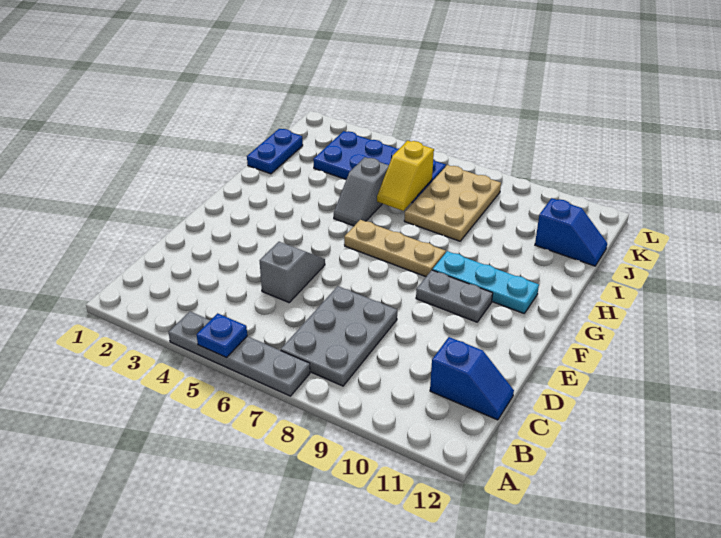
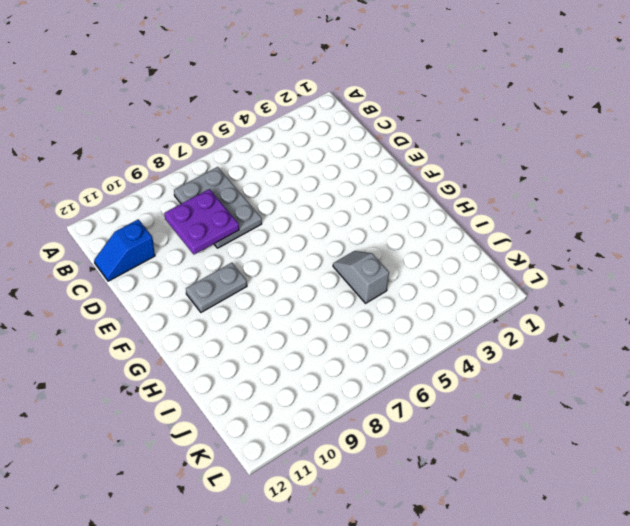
purple plate C8:D9 level 2 -> none
none -> grey plate A4:A7 level 1
none -> grey slope D5:E5 level 1 top D
none -> tan plate G6:G8 level 1

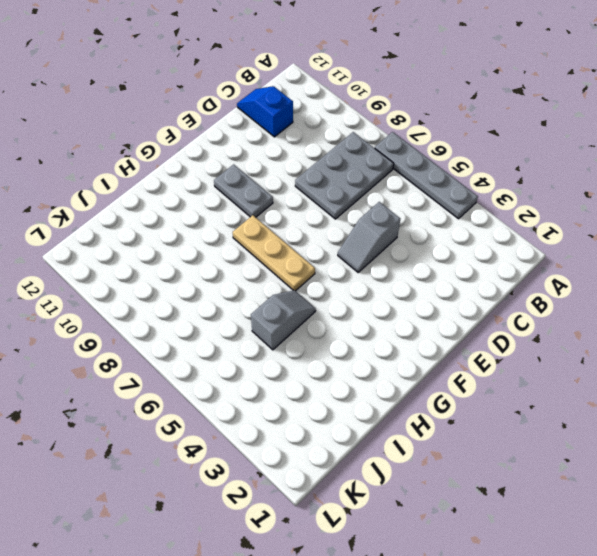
none -> cyan plate G9:G11 level 1
none -> blue plate I1:J1 level 1
none -> tan plate I7:K8 level 1

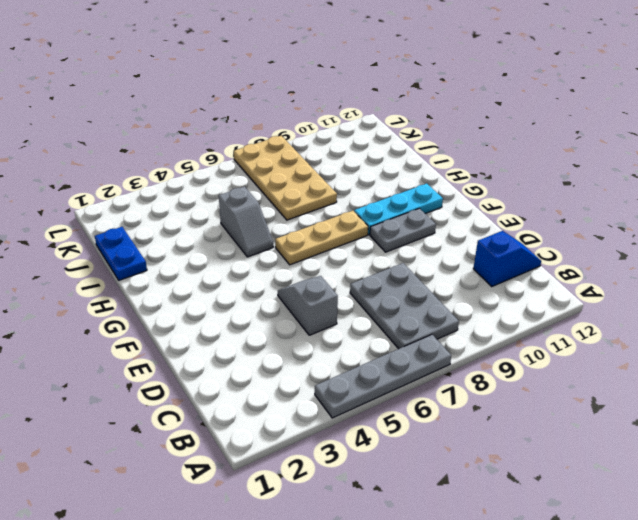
tan plate I7:L8 level 1 -> tan plate I7:K8 level 1
none -> blue plate J3:K6 level 1
none -> blue slope J11:J12 level 1 top 11
none -> blue plate A5 level 2

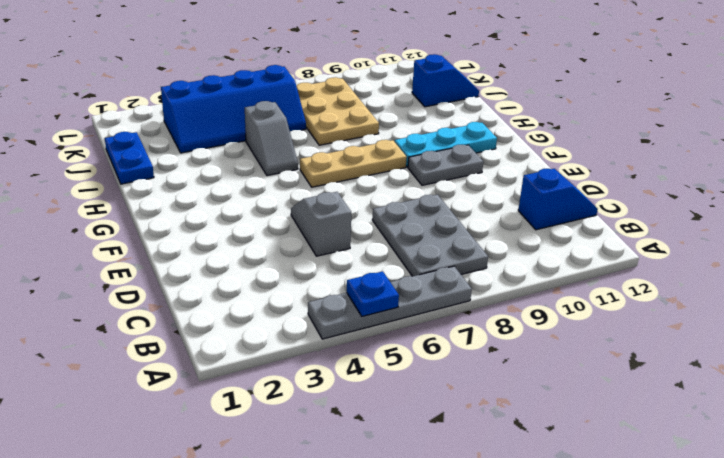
blue slope J3:K6 level 1 top K -> blue plate J3:K6 level 1
none -> yellow slope I6:J6 level 2 top J

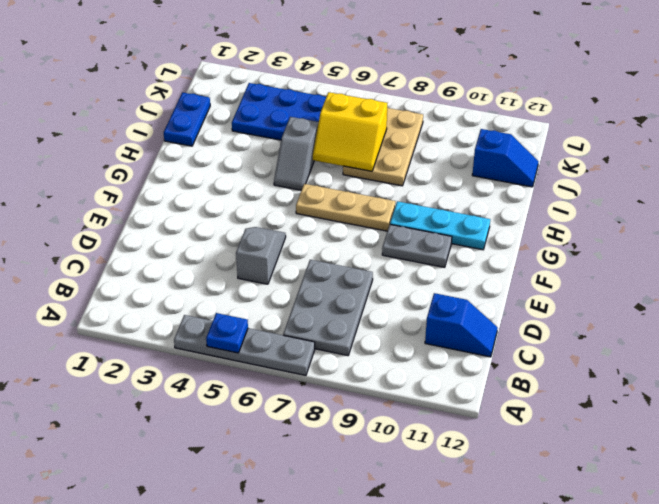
yellow slope I6:J7 level 2 top J -> yellow slope I6:J6 level 2 top J

